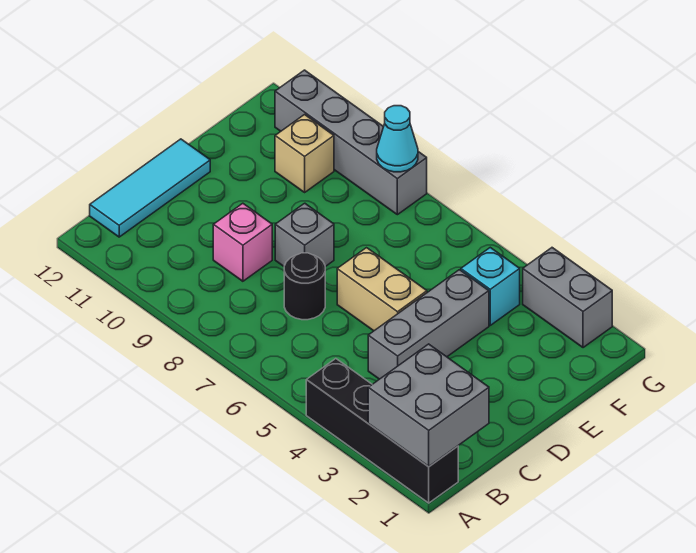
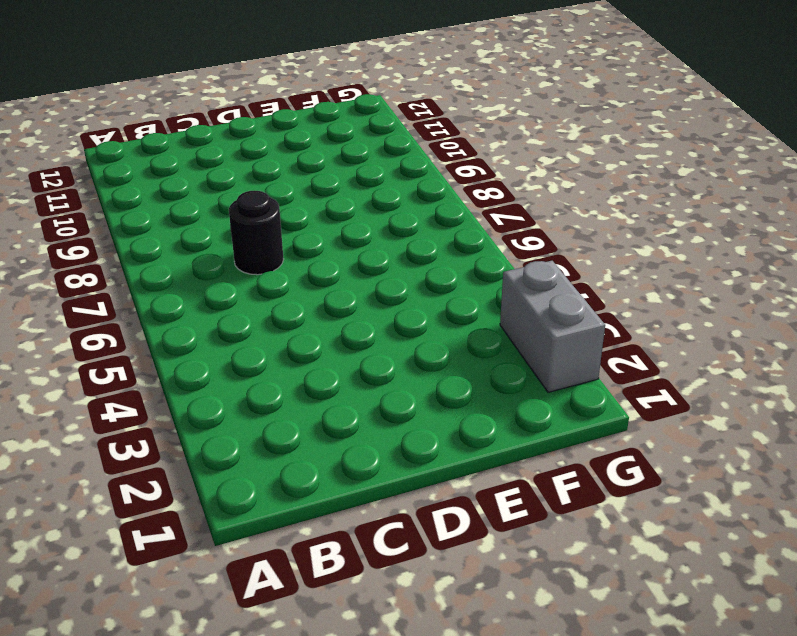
none -> black brick A1:A4 level 1
none -> cyan tile B12:D12 level 1
none -> grey brick C4:E4 level 1

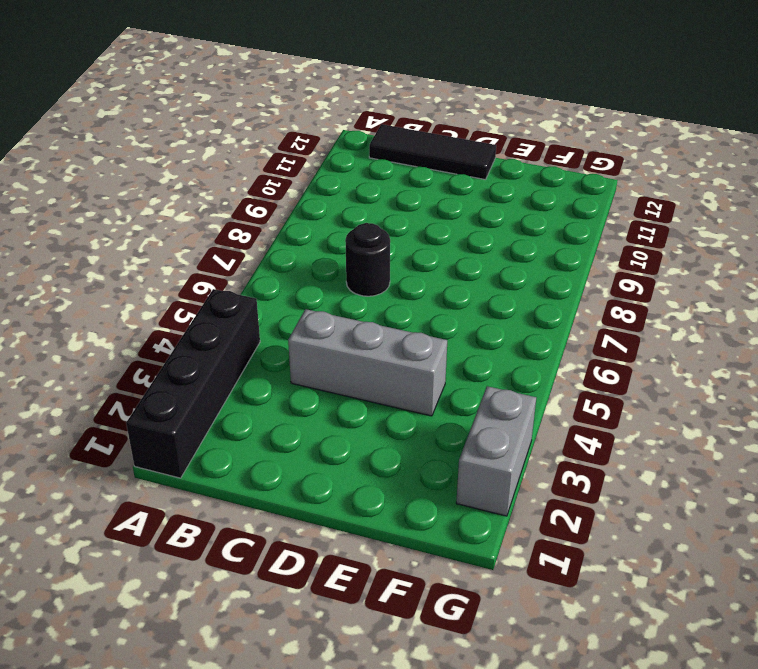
black tile B12:D12 level 1 -> cyan tile B12:D12 level 1
none -> pink brick C9 level 1
none -> tan brick D5:D6 level 1
none -> grey brick D8 level 1

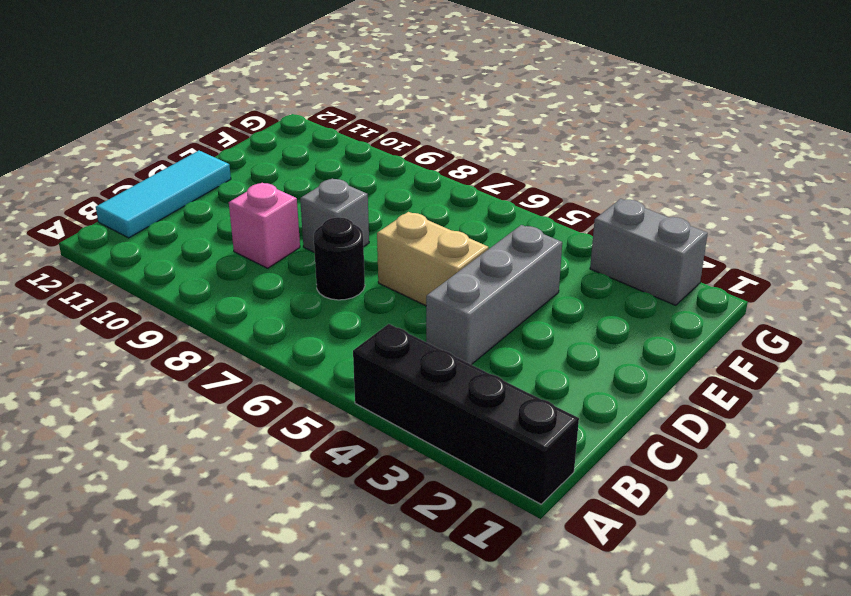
none -> cyan brick F4 level 1
none -> tan brick F10 level 1
none -> grey brick G8:G11 level 1

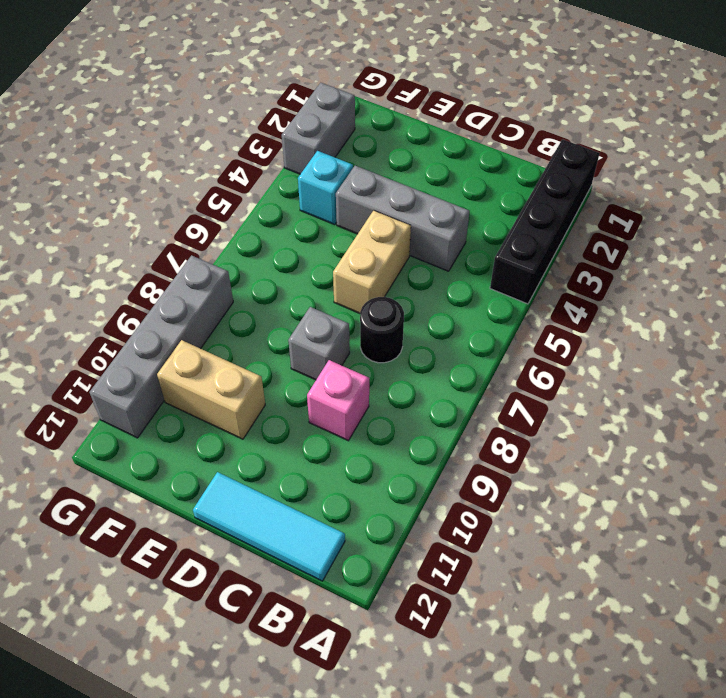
tan brick E10:F10 level 1 -> tan brick F10 level 1
none -> grey brick A1:B2 level 2
none -> cyan cone G8 level 2

